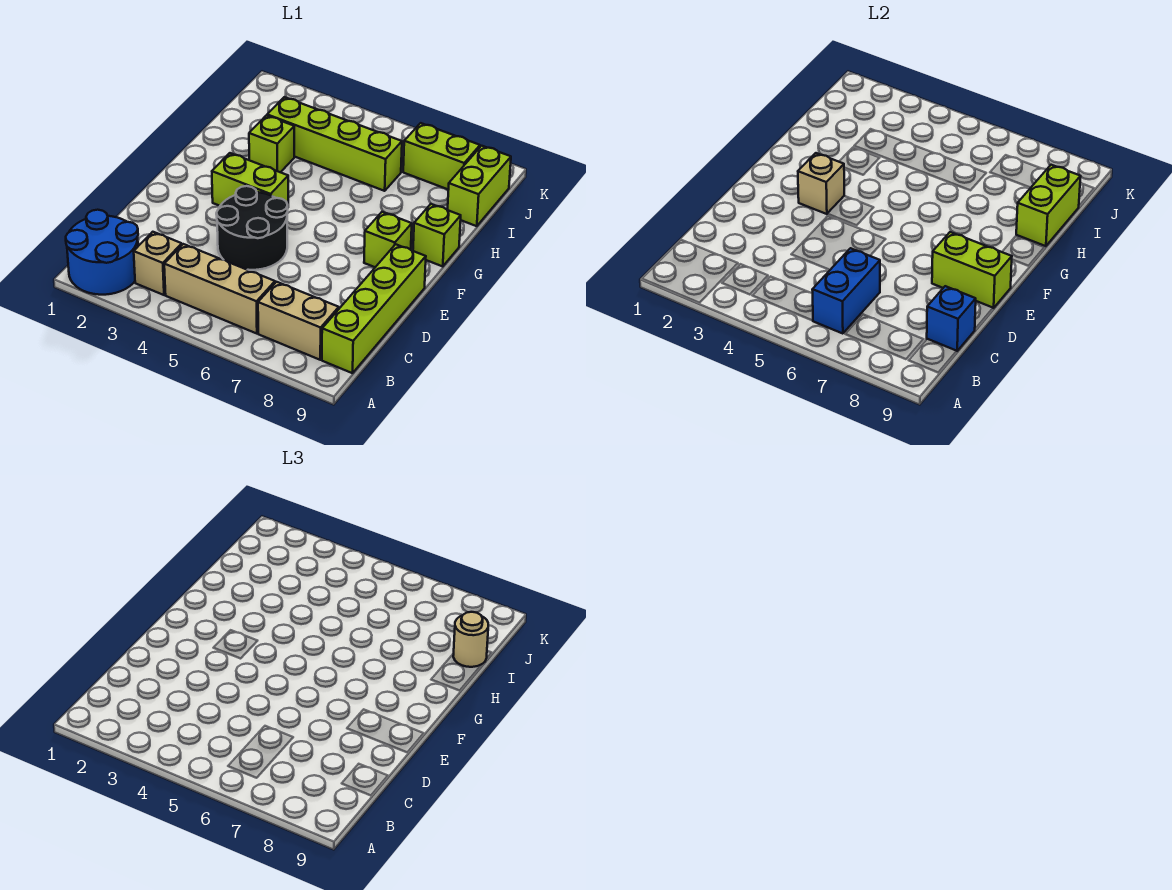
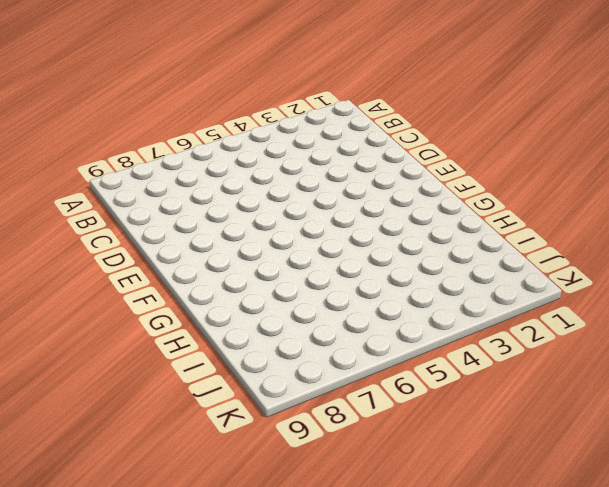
none -> blue round brick A1:B2 level 1
none -> tan brick B3 level 1
none -> tan brick B4:B6 level 1

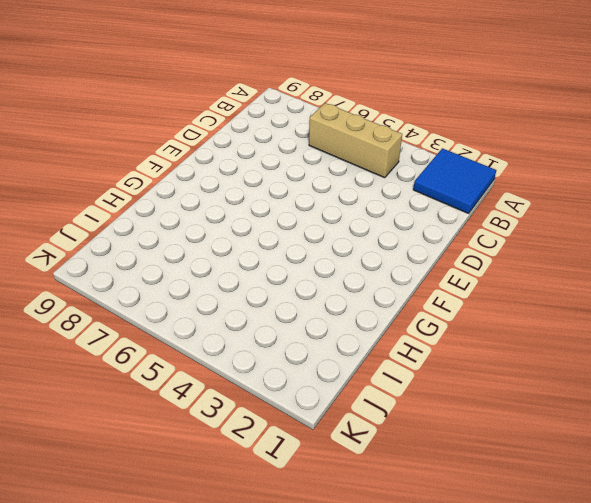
blue tile A1:B2 level 1 -> blue round brick A1:B2 level 1
none -> tan brick B3 level 1
none -> tan brick B7:B8 level 1
none -> lime brick B9:E9 level 1

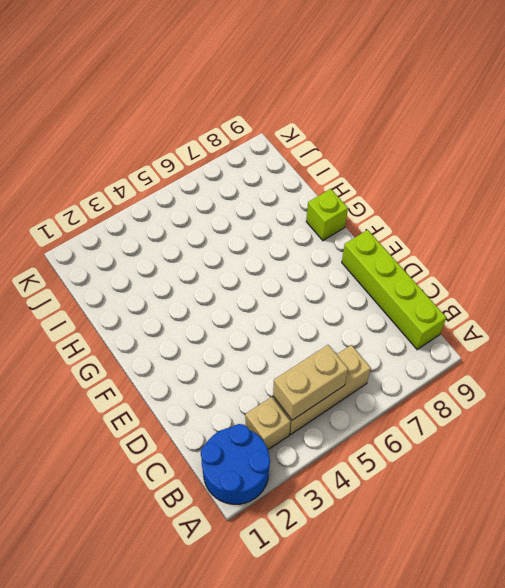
tan brick B4:B5 level 2 -> tan brick B7:B8 level 1
none -> black round brick D4:E5 level 1
none -> lime brick F3:F4 level 1
none -> lime brick F8 level 1

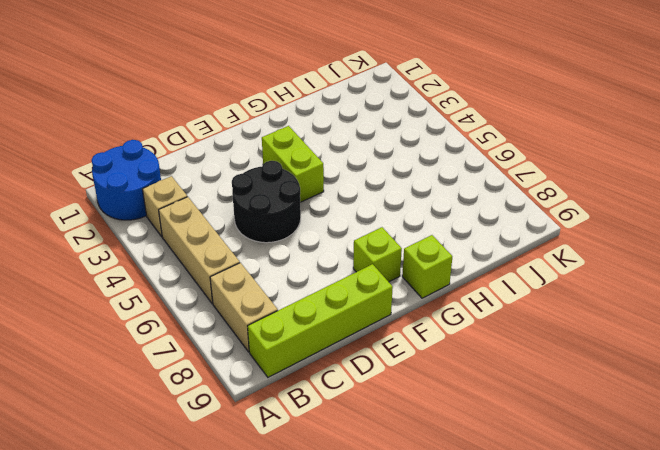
none -> lime brick H3 level 1
none -> lime brick I3:I6 level 1
none -> lime brick I9:J9 level 1

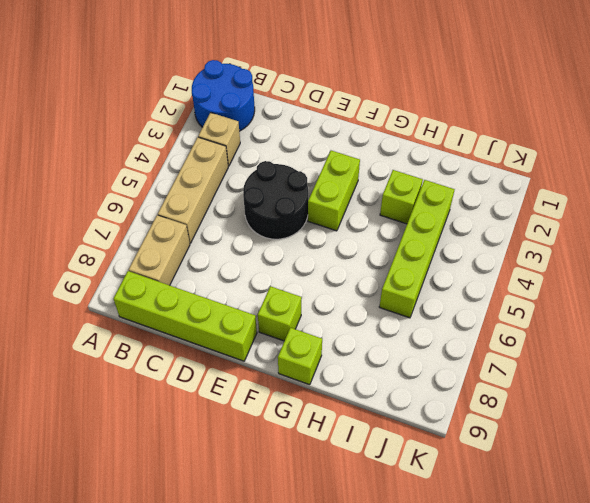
none -> lime brick I9:J9 level 1
none -> lime brick J7:J8 level 1
none -> blue brick B6:C6 level 2

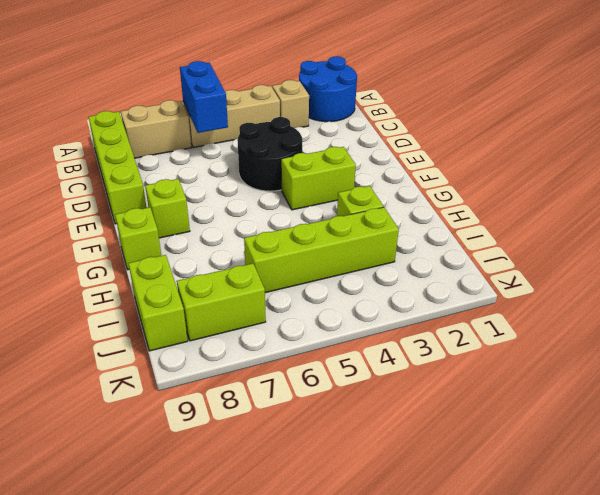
none -> blue brick C9 level 2
none -> lime brick E8:E9 level 2
none -> tan brick F3 level 2

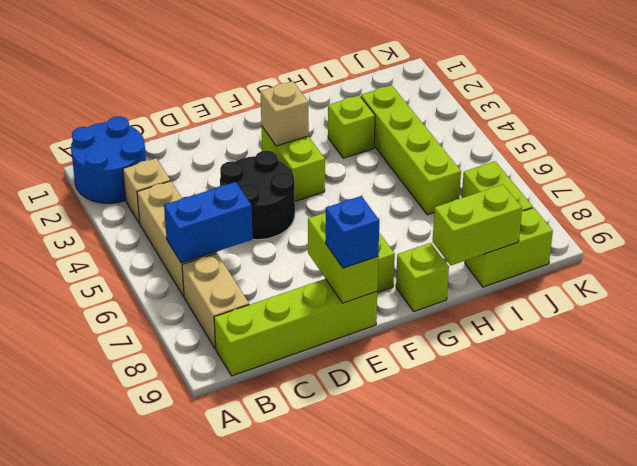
blue brick E9 level 3 -> blue brick C9 level 2
none -> tan round brick I9 level 3

